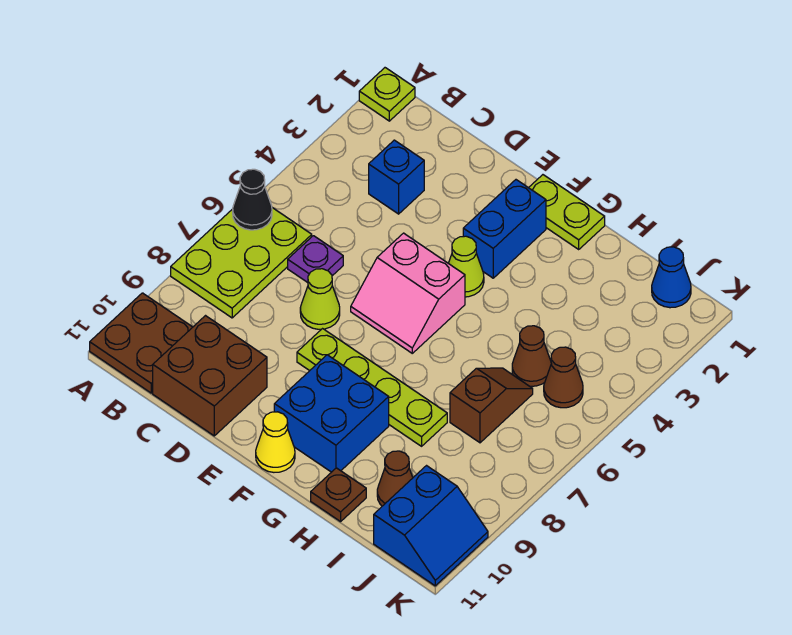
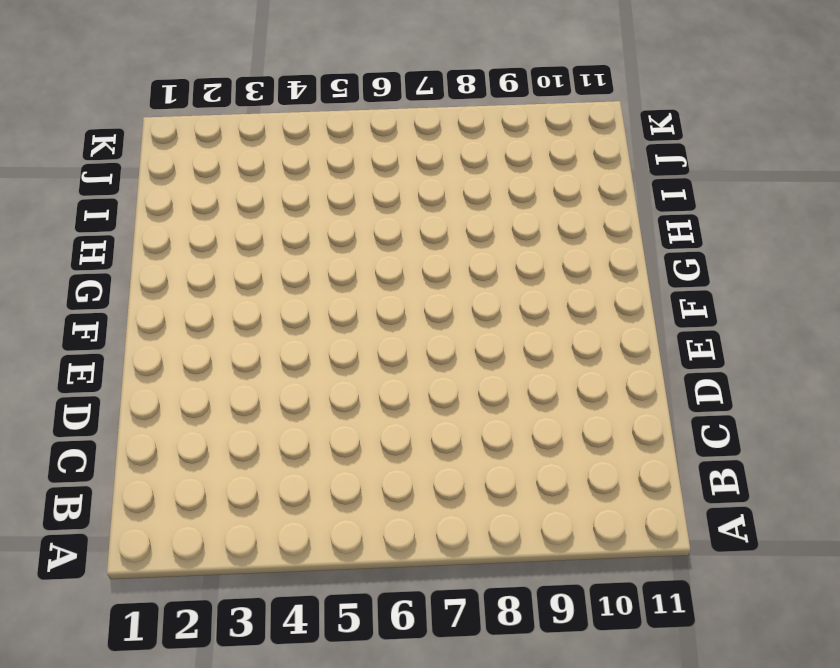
none -> lime plate A1 level 1
none -> lime plate A6:B8 level 1
none -> brown plate A10:B11 level 1

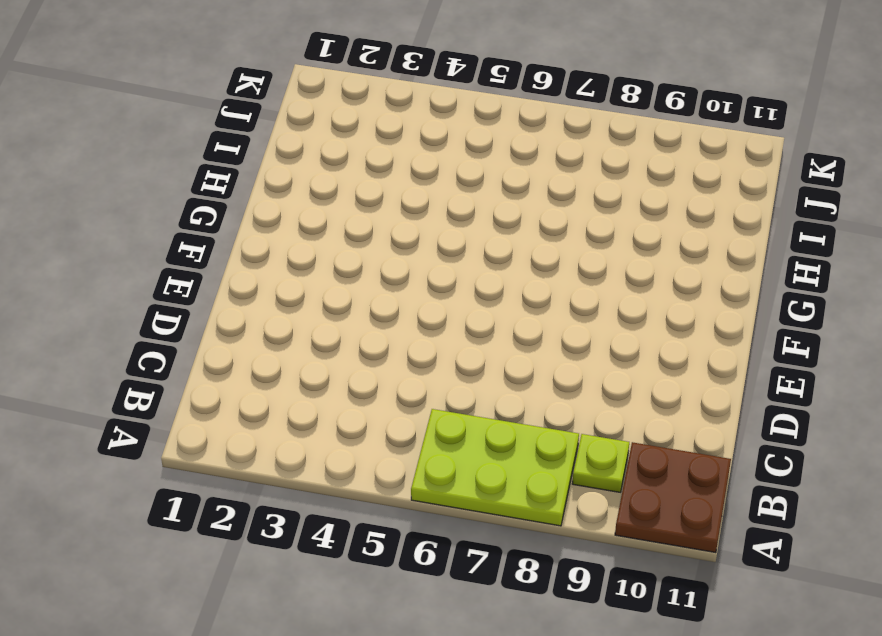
lime plate B9 level 1 -> lime plate A1 level 1
none -> blue brick C3 level 1
none -> purple plate C6 level 1
none -> brown brick C10:D11 level 1

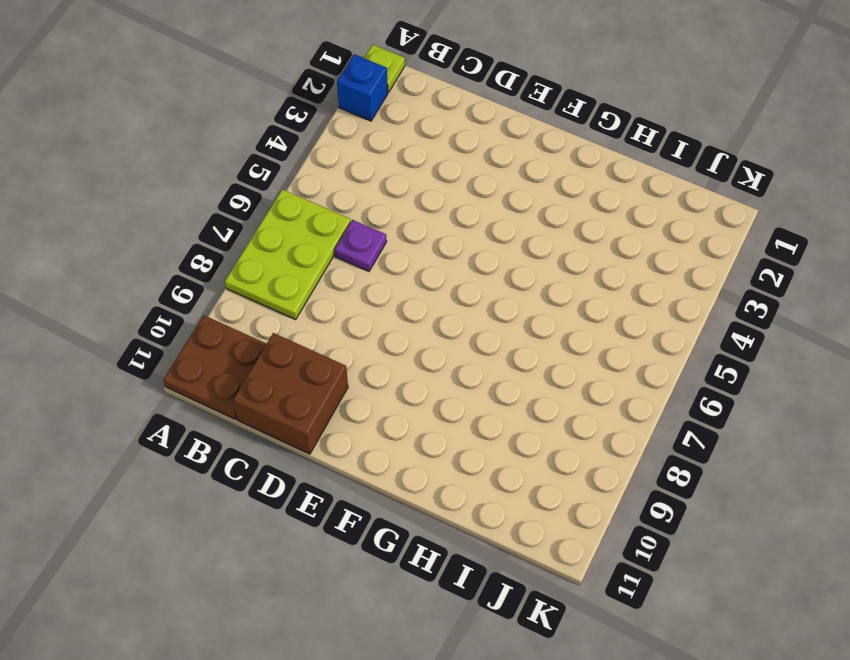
blue brick A2 level 1 -> blue brick C3 level 1
none -> lime cone D7 level 1
none -> pink slope E5:F6 level 1 top 5
none -> lime plate E8:H8 level 1

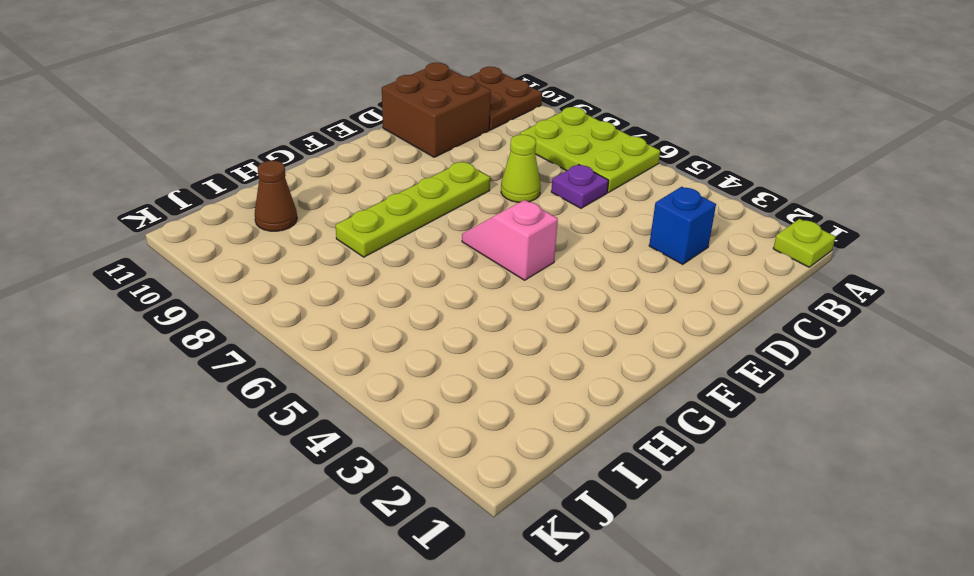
pink slope F5:F6 level 1 top 5 -> pink slope E5:F6 level 1 top 5
none -> lime plate F1:G1 level 1
none -> blue brick F2:F3 level 1
none -> lime cone F4 level 1

